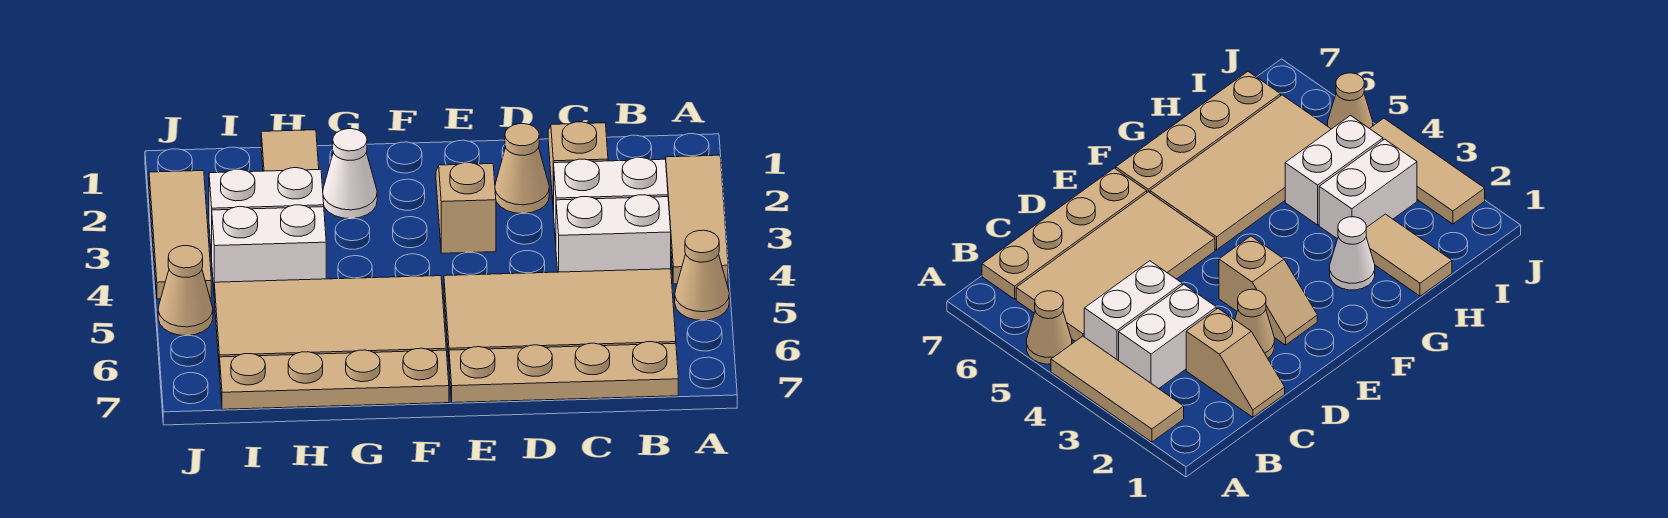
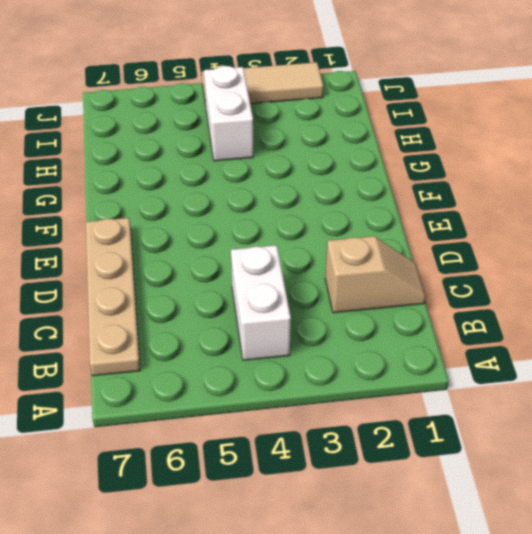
none -> tan tile A2:A4 level 1
none -> tan cone A5 level 1
none -> white brick B3:C3 level 1

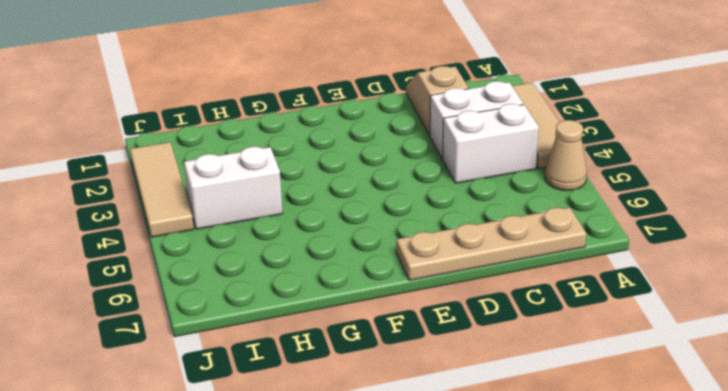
none -> tan tile B5:E6 level 1
none -> tan cone D2 level 1
none -> tan slope E2:E3 level 1 top 3

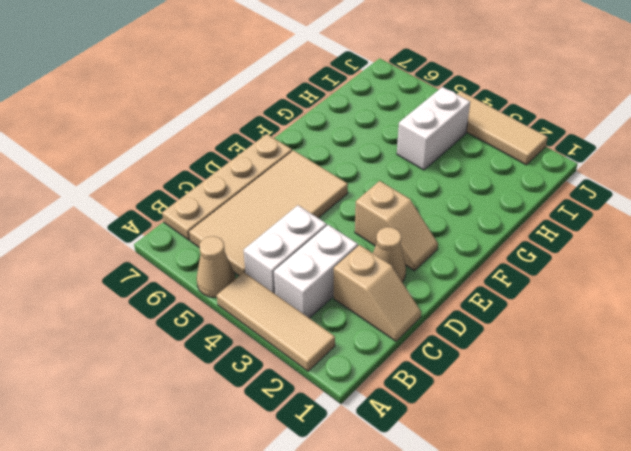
none -> tan tile F5:I6 level 1
none -> tan plate F7:I7 level 1
none -> white cone G2 level 1

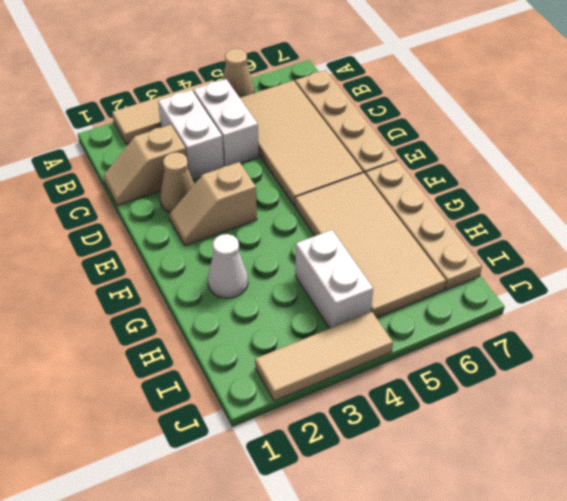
none -> tan tile H1:H2 level 1
none -> white brick H3:I3 level 1
none -> tan cone J5 level 1

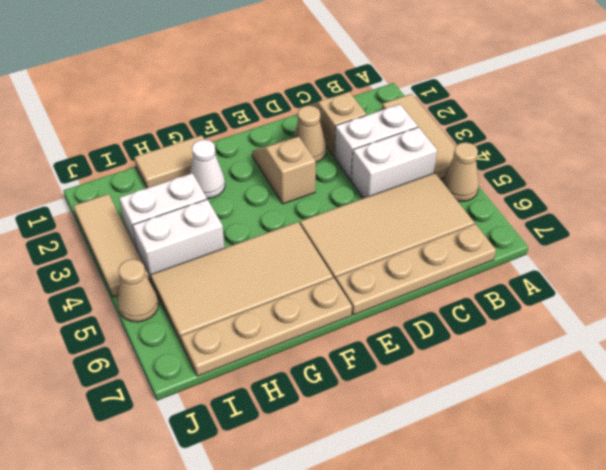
tan tile G1:H1 level 1 -> tan tile H1:H2 level 1

